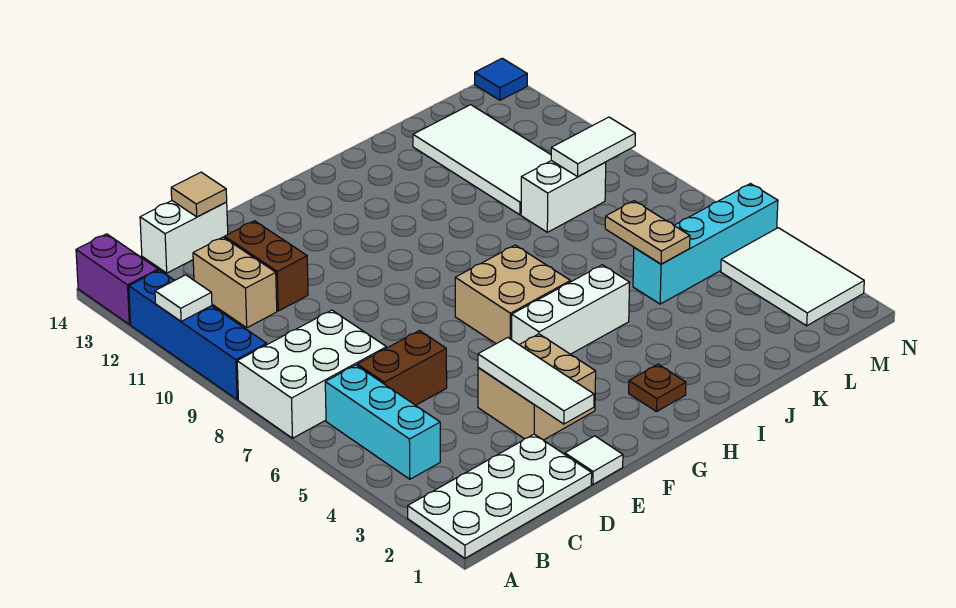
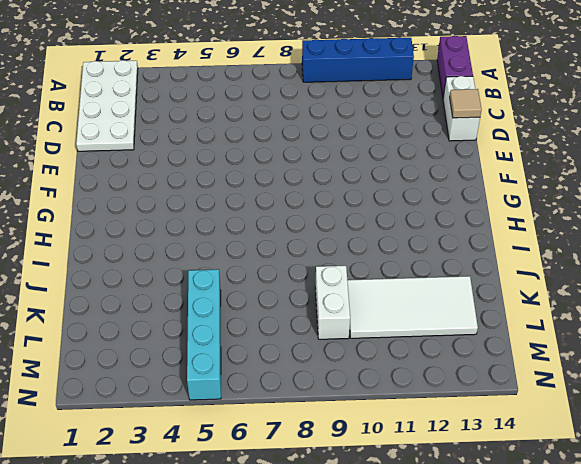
purple brick A14:B14 level 1 -> purple brick A13:A14 level 1
none -> white brick A7:C8 level 1
none -> cyan brick B4:B6 level 1
none -> brown brick C6:D6 level 1

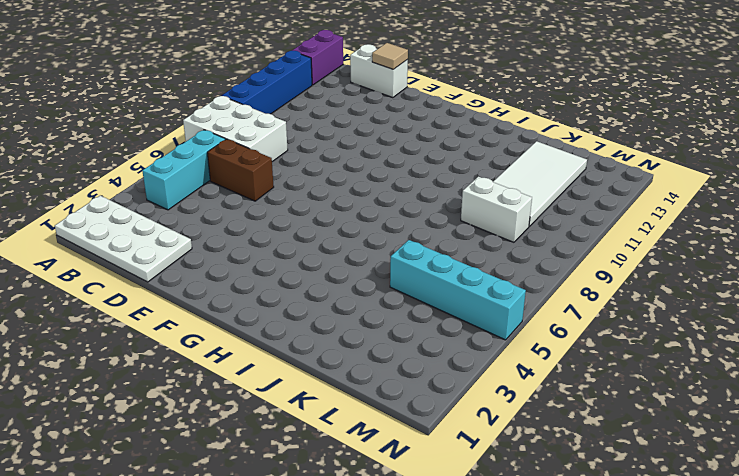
none -> tan brick C11:C12 level 1
none -> brown brick D11:D12 level 1
none -> white tile E1 level 1

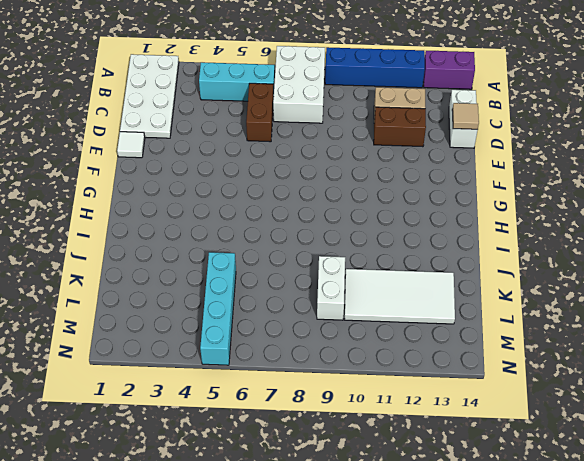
none -> tan brick E3:F4 level 1
none -> white brick G5:I5 level 1
none -> tan brick G6:H7 level 1

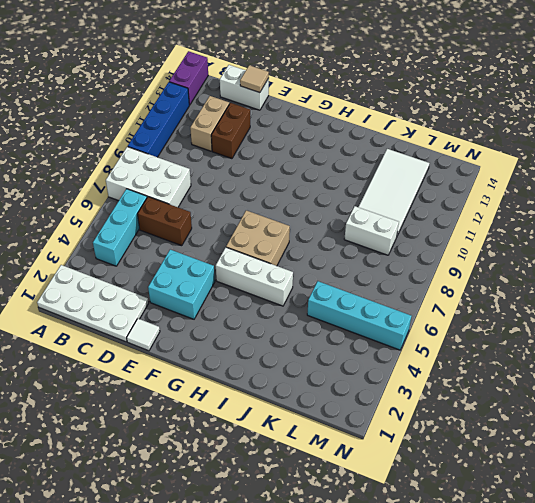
cyan brick E3:F4 level 1 -> tan brick E3:F4 level 1
none -> brown plate H2 level 1
none -> white tile M2:N4 level 1
none -> blue tile N14 level 1

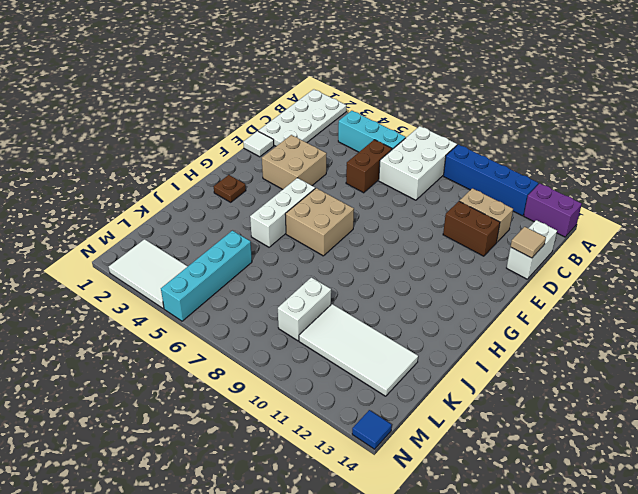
none -> white tile A11 level 2
none -> white tile E2:E4 level 2
none -> tan plate K5:K6 level 2

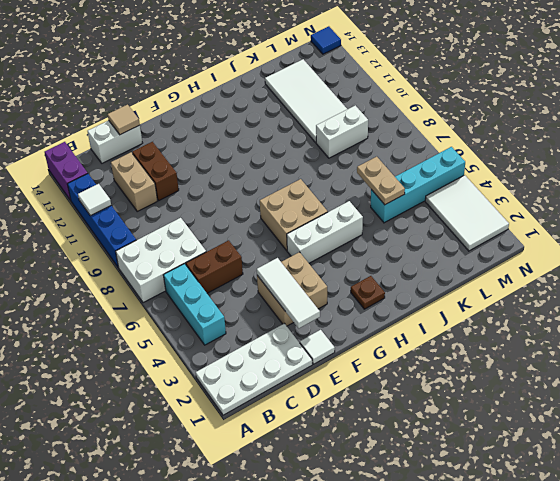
none -> white tile L9:M9 level 2

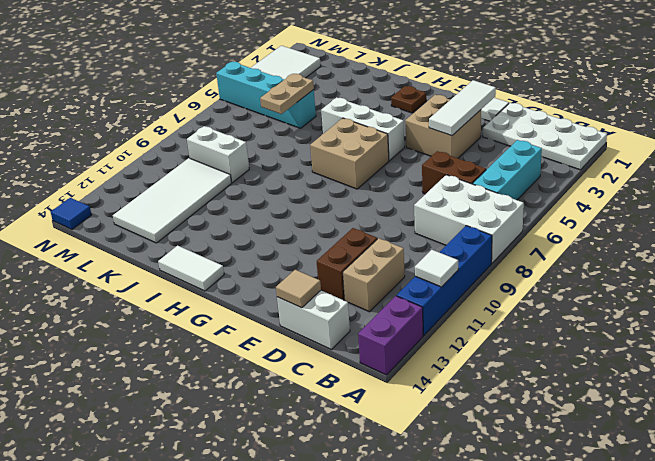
white tile H14:I14 level 1 -> white tile L9:M9 level 2

